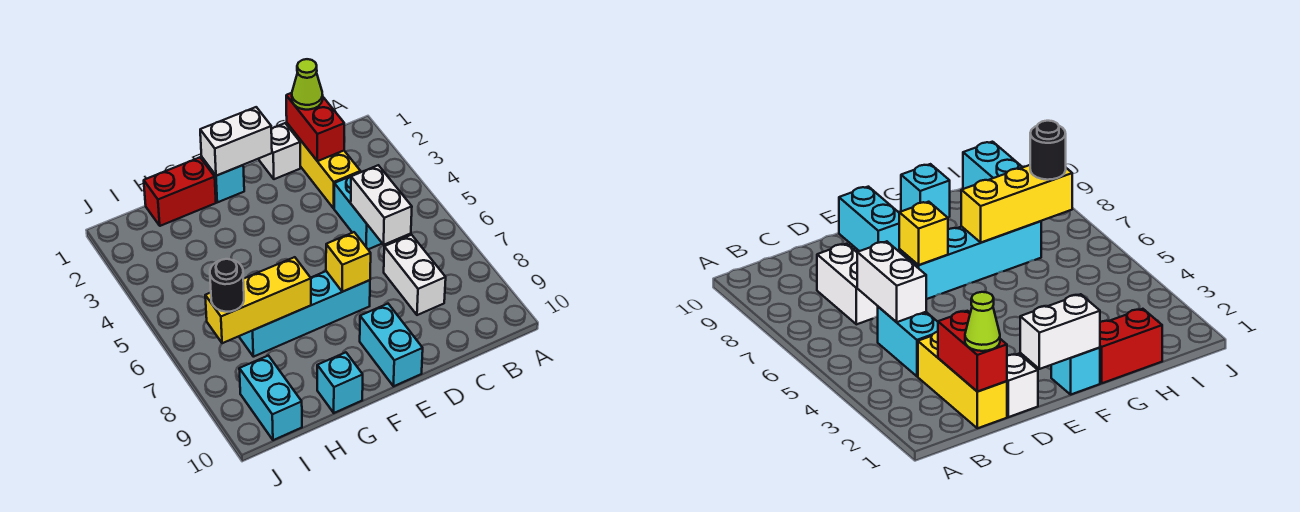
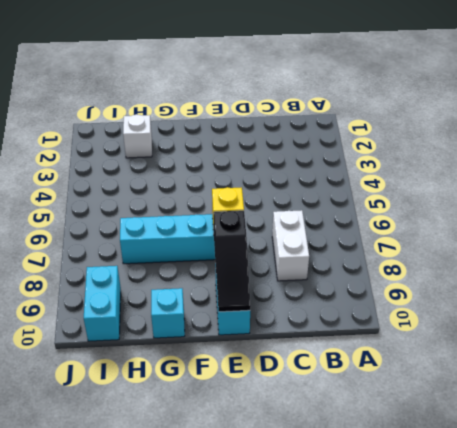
black slope E8:E10 level 2 top 8 -> none
white brick H2 level 1 -> white brick D1 level 1
none -> yellow brick C1:C3 level 1
none -> cyan brick C4:C5 level 1
none -> cyan brick F1 level 1

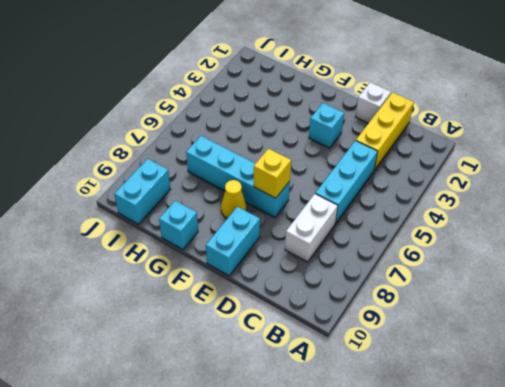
cyan brick C4:C6 level 1 -> cyan brick C4:C5 level 1
cyan brick E3 level 1 -> cyan brick F1 level 1
yellow cone F8 level 1 -> none
none -> red brick G1:H1 level 1
none -> red brick C1:C2 level 2
none -> white brick C5:C6 level 2

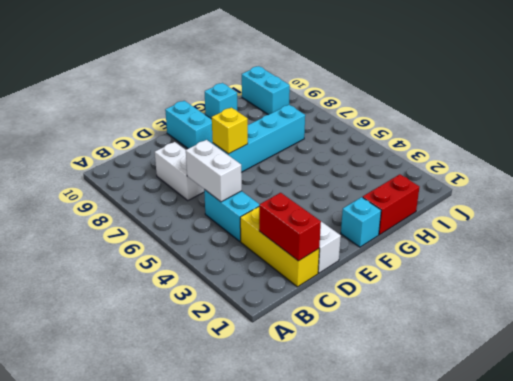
none -> white brick E1:F1 level 2
none -> yellow brick G7:I7 level 2
none -> lime cone C1 level 3

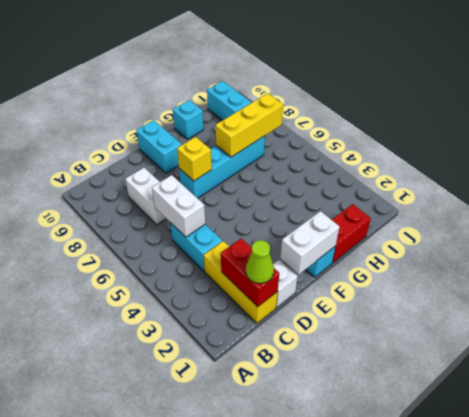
none -> black round brick I7 level 3

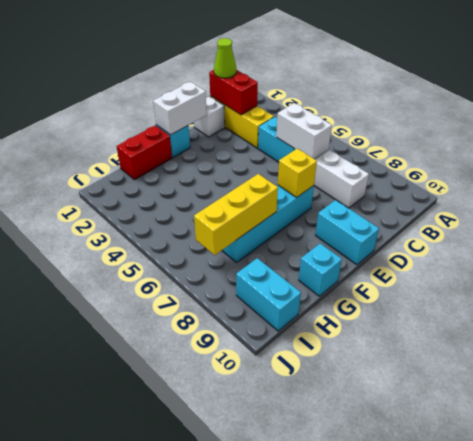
none -> black round brick I7 level 3

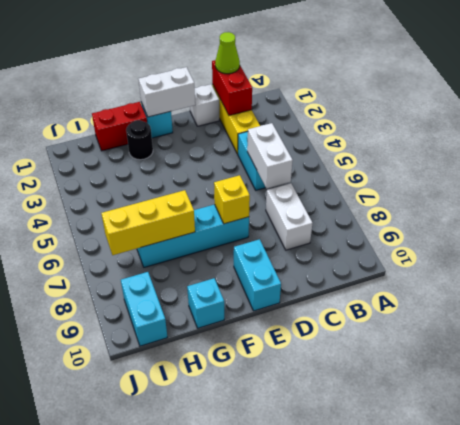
black round brick G2 level 1 -> black round brick I7 level 3

